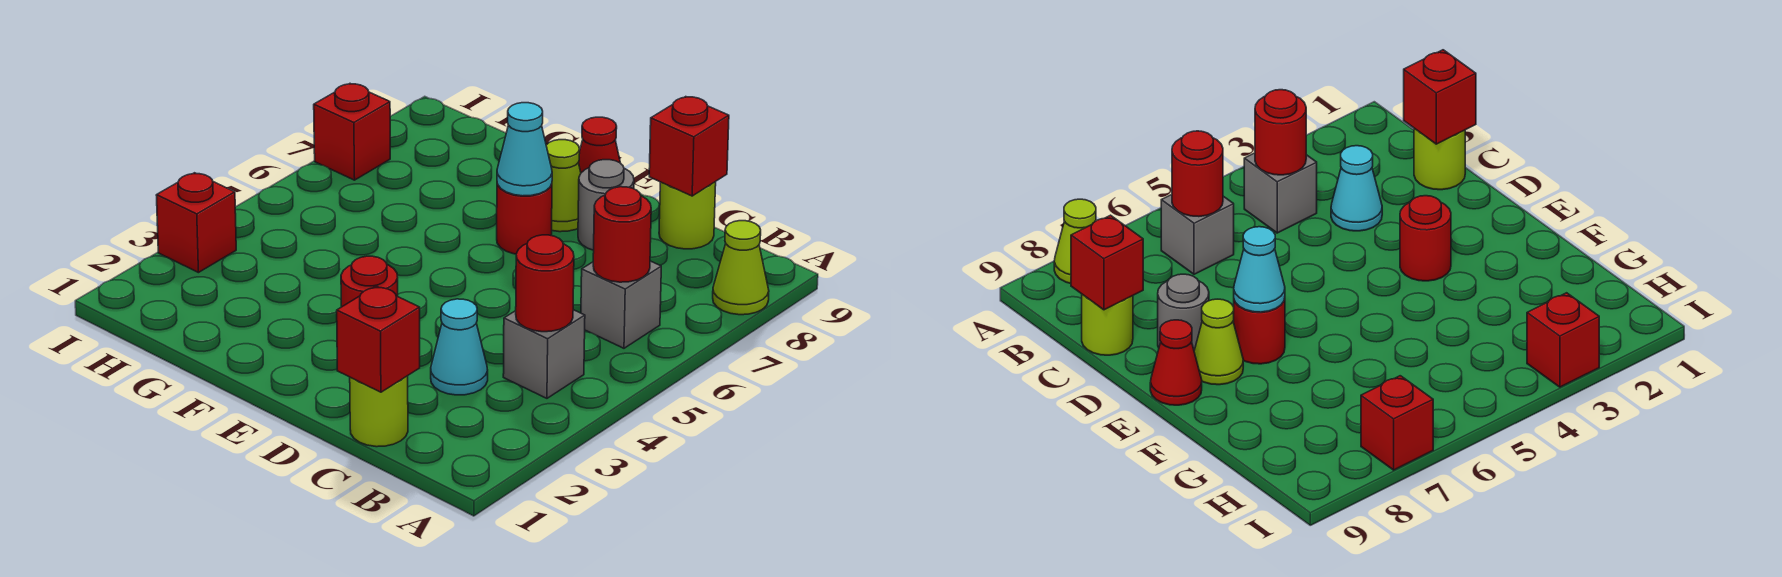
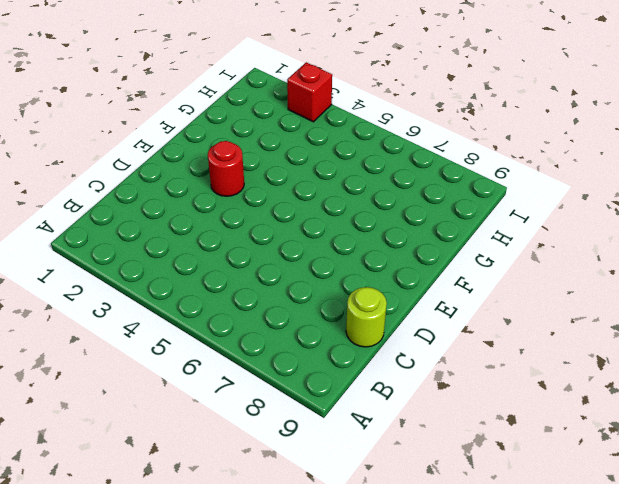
none -> lime cone A8 level 1
none -> grey brick B4 level 1
none -> grey brick B6 level 1

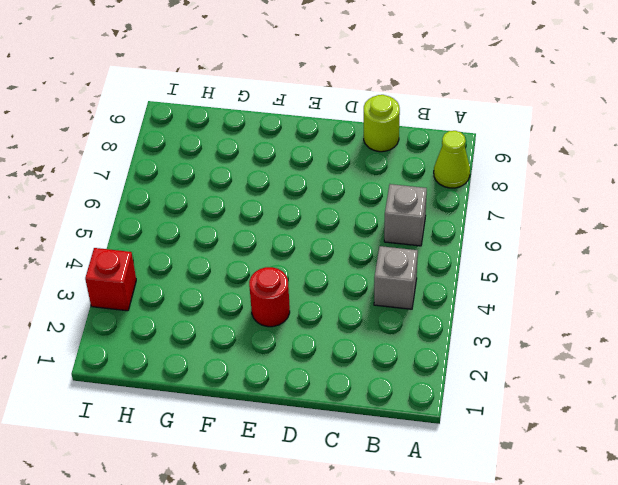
none -> lime round brick C1 level 1
none -> cyan cone C3 level 1
none -> grey round brick D8 level 1

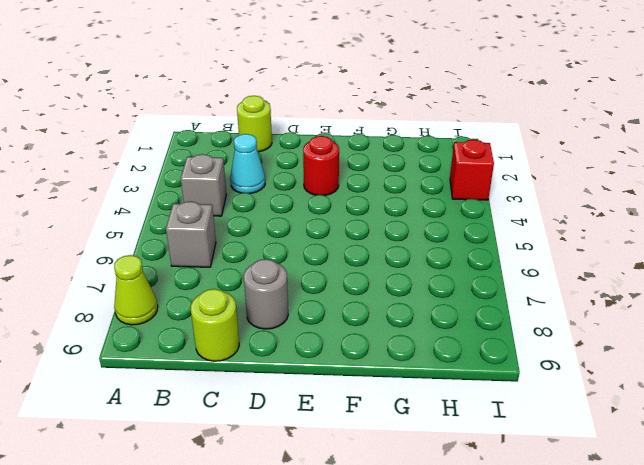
none -> red round brick E7 level 1
none -> lime cone E8 level 1
none -> red cone E9 level 1

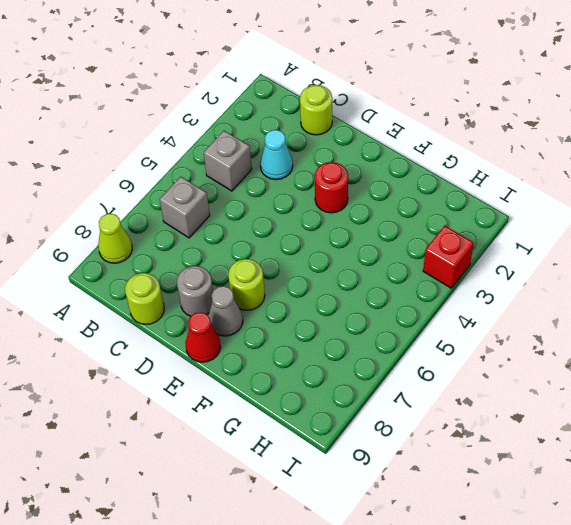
lime round brick E7 level 1 -> red round brick E7 level 1
grey cone E8 level 1 -> lime cone E8 level 1
none -> red brick I7 level 1
none -> red round brick B4 level 2
none -> red round brick B6 level 2

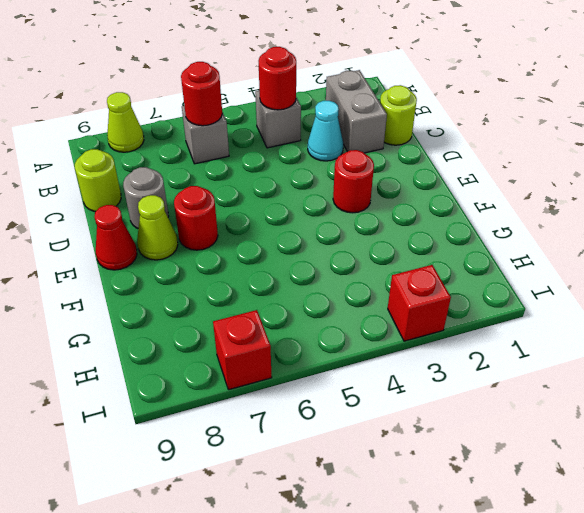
grey brick B2:C2 level 1 -> none
none -> red brick C1 level 2
none -> red brick C9 level 2
none -> cyan cone E7 level 2

